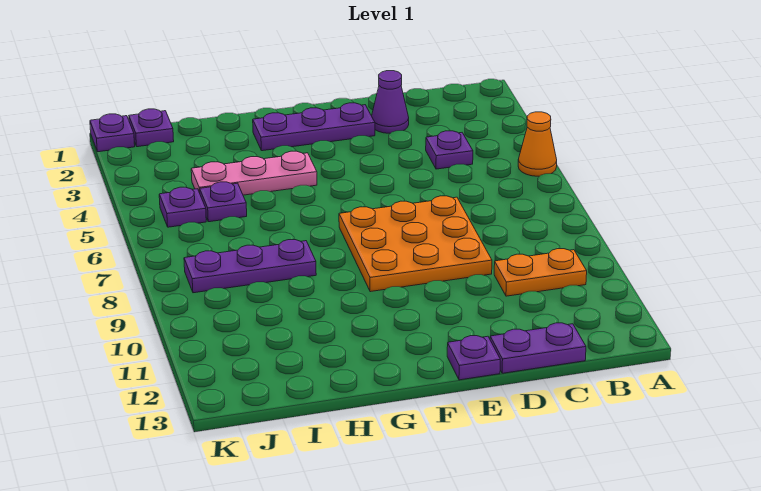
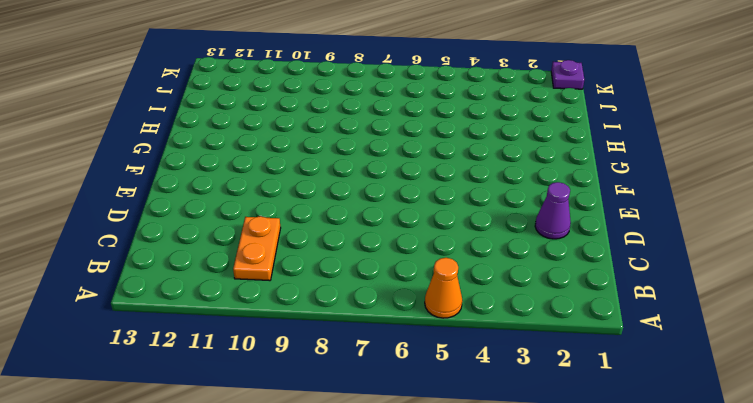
none -> purple plate C4 level 1
none -> purple plate C13:D13 level 1
none -> orange plate D7:F9 level 1

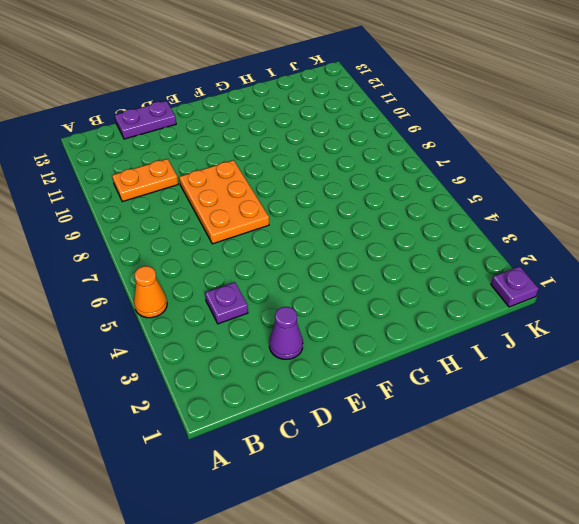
orange plate D7:E9 level 1 -> orange plate D7:F9 level 1
none -> purple plate E2:G2 level 1
none -> purple plate E13 level 1
none -> pink plate G4:I4 level 1

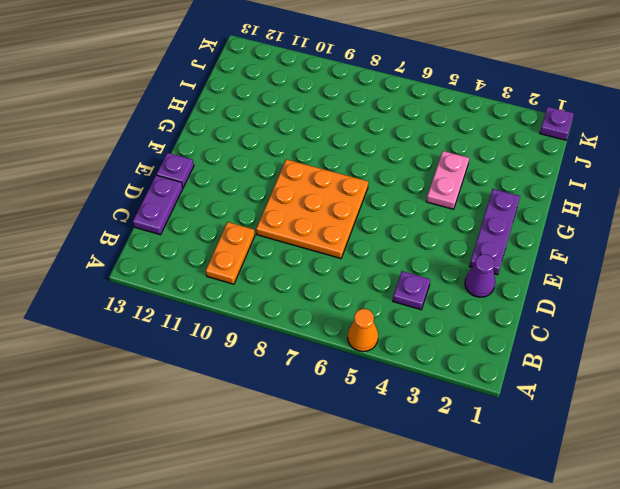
pink plate G4:H4 level 1 -> pink plate G4:I4 level 1
none -> purple plate H8:J8 level 1
none -> purple plate I5 level 1
none -> purple plate J1 level 1

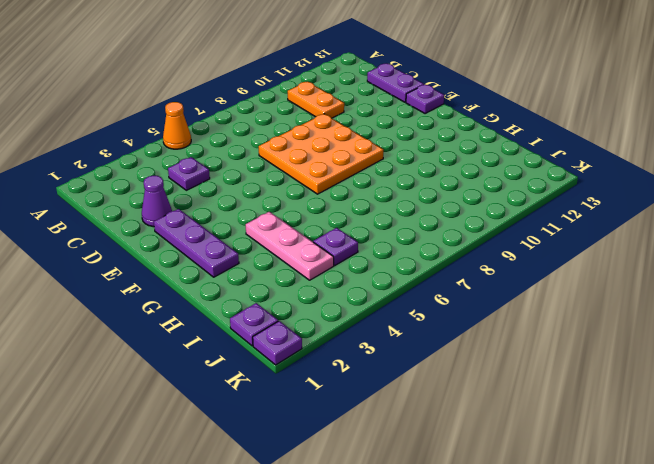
none -> purple plate H8:J8 level 1
none -> purple plate J5 level 1

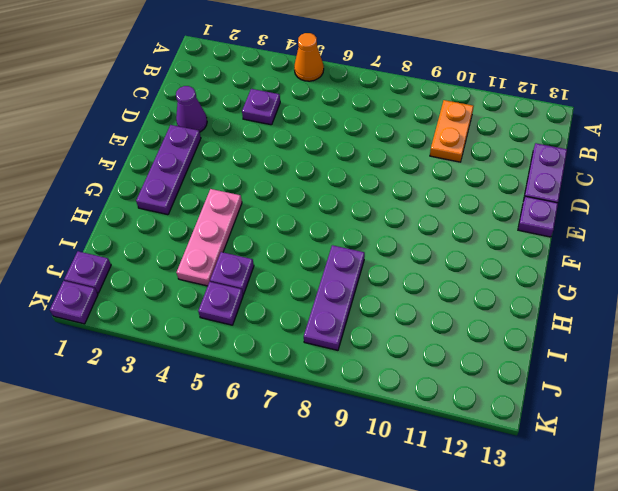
none -> orange plate D7:F9 level 1

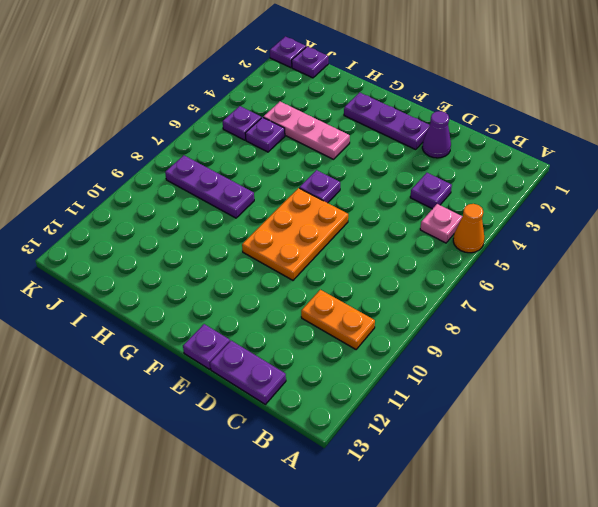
pink plate B5 level 1 -> none
orange plate E7:F9 level 1 -> orange plate D7:F9 level 1
purple plate F6 level 1 -> none

